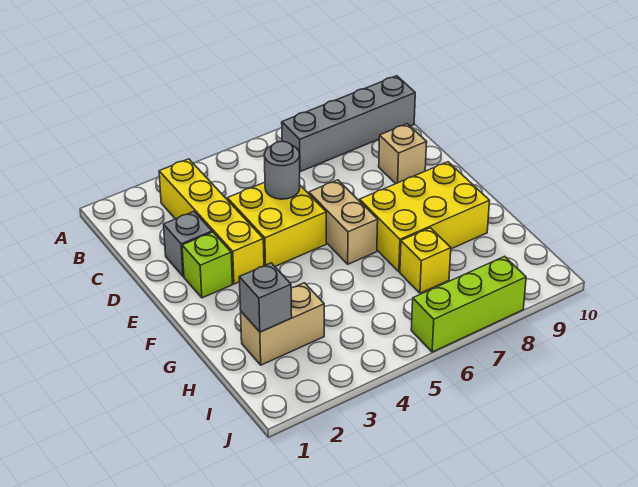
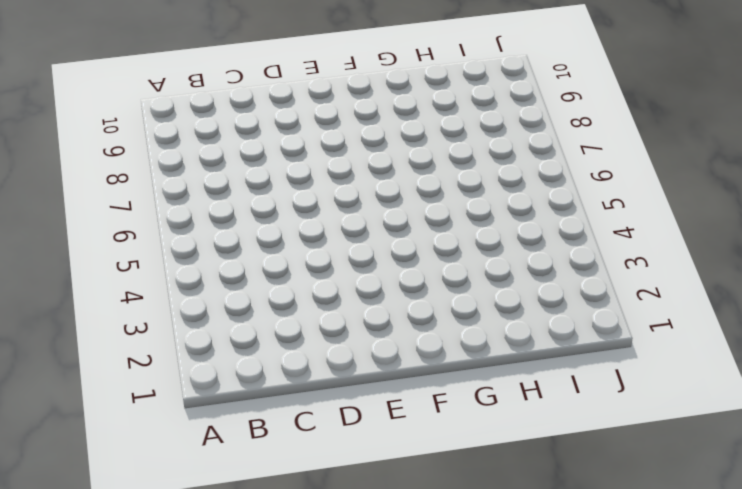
none -> yellow brick B3:E3 level 1
none -> grey brick B7:B10 level 1
none -> grey brick D2 level 1

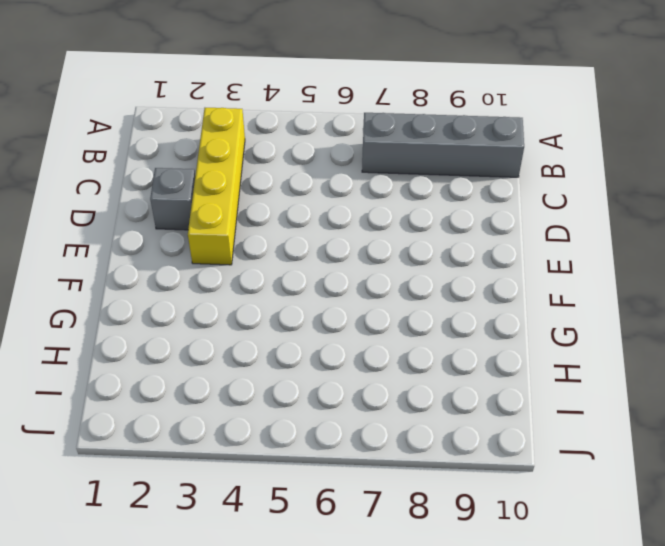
none -> yellow brick D4:E5 level 1
none -> tan brick D9 level 1
none -> lime brick E2 level 1

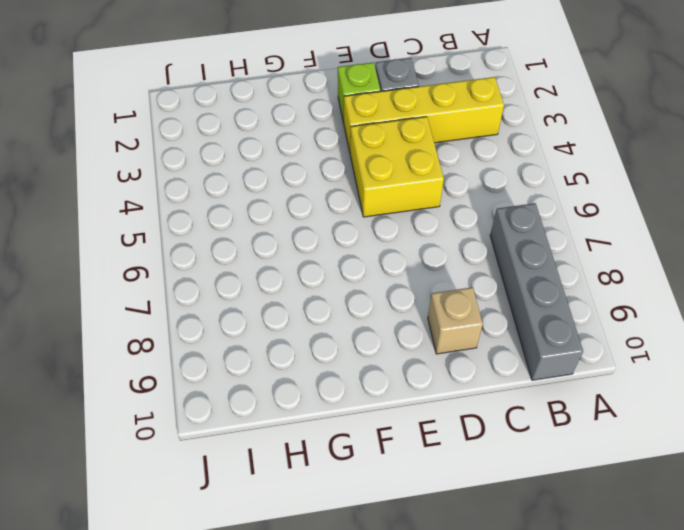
none -> tan brick E6:F6 level 1
none -> yellow brick F7:G9 level 1
none -> tan brick H2:H3 level 1

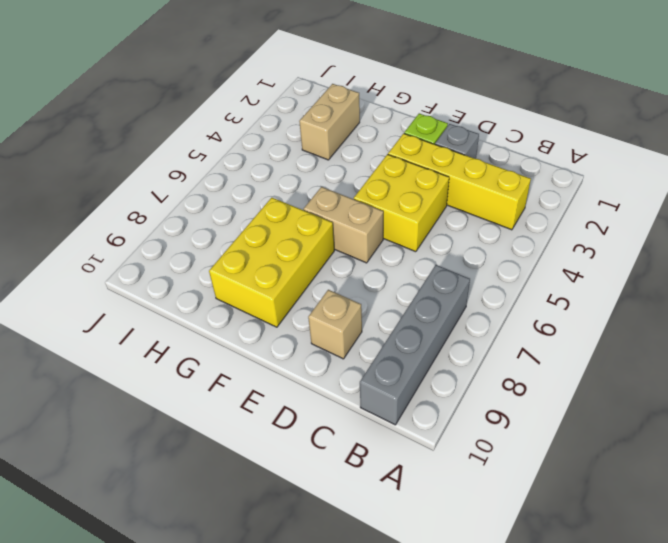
none -> yellow brick H7 level 1
none -> lime brick J6:J8 level 1
none -> grey round brick D5 level 2

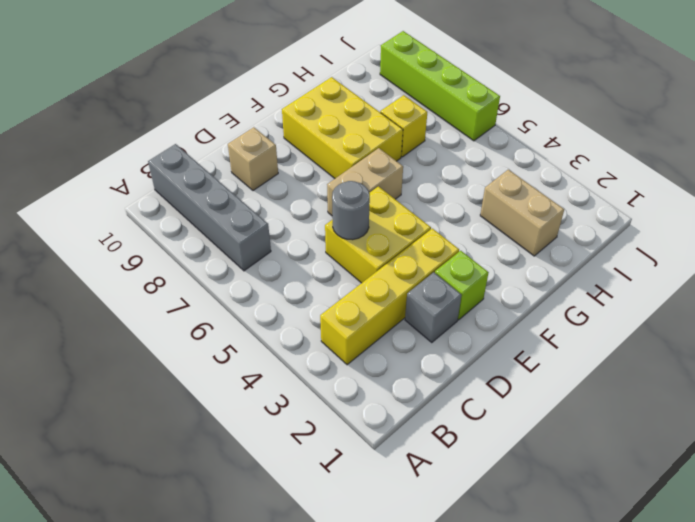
lime brick J6:J9 level 1 -> lime brick J6:J8 level 1
none -> grey brick H2 level 2

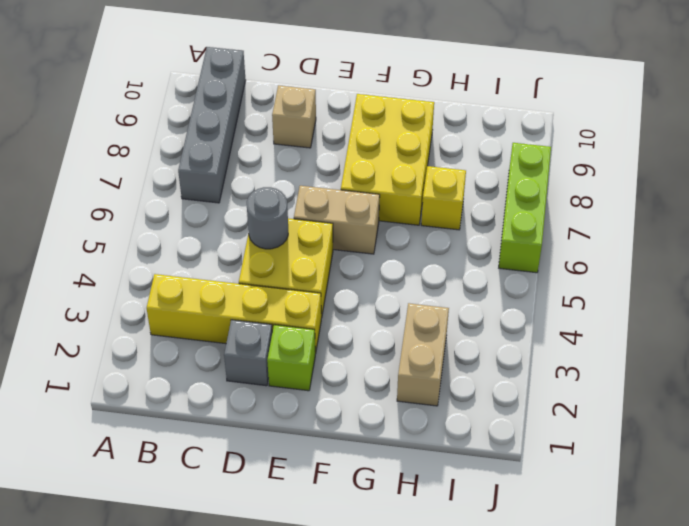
none -> grey brick H2 level 2

